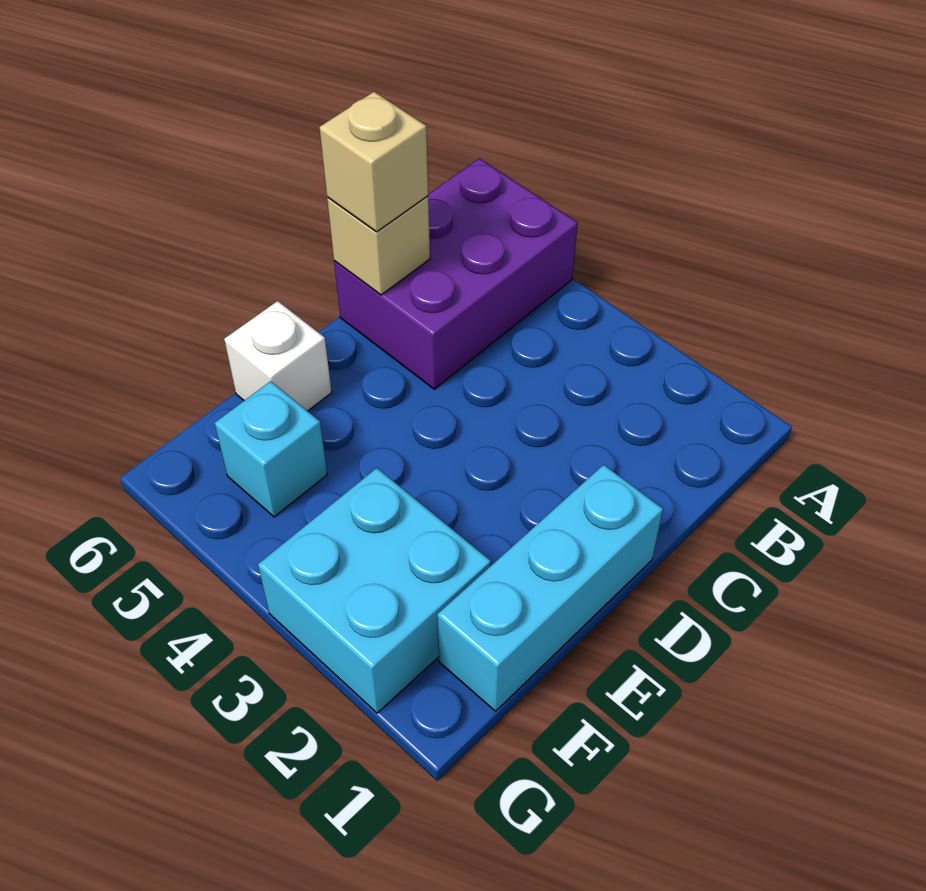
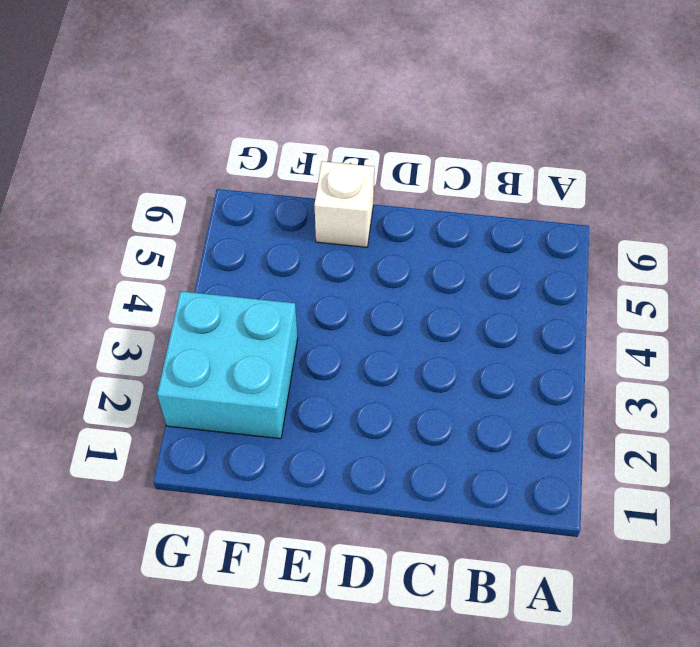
none -> purple brick A5:C6 level 1
none -> cyan brick D1:F1 level 1

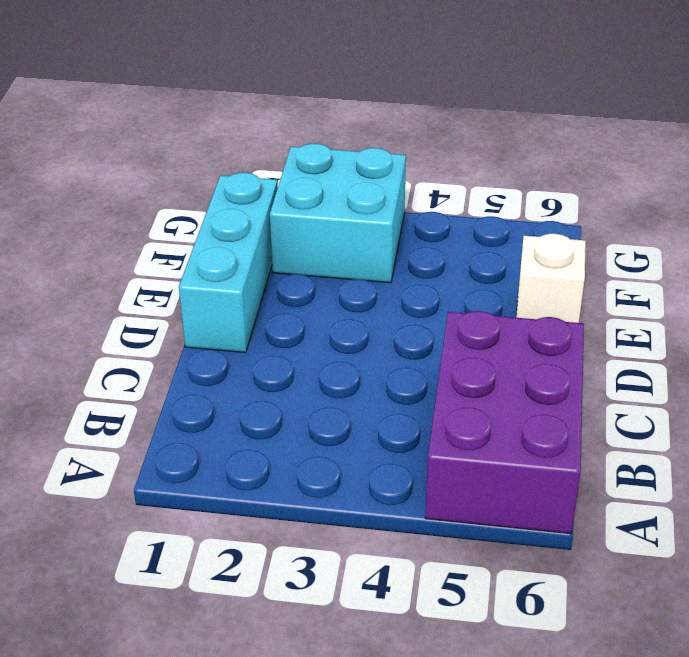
none -> cyan brick F5 level 1
none -> tan brick C6 level 2

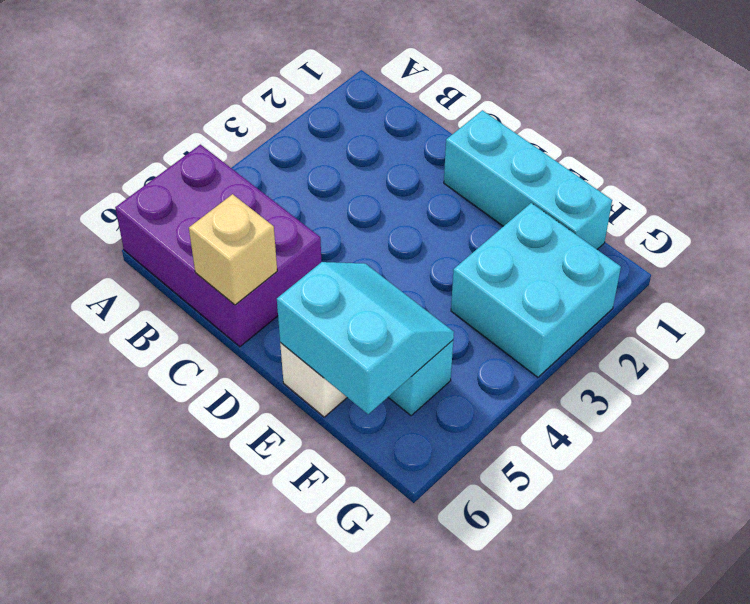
cyan slope E5:F6 level 2 top 6 -> none
none -> tan brick C6 level 3

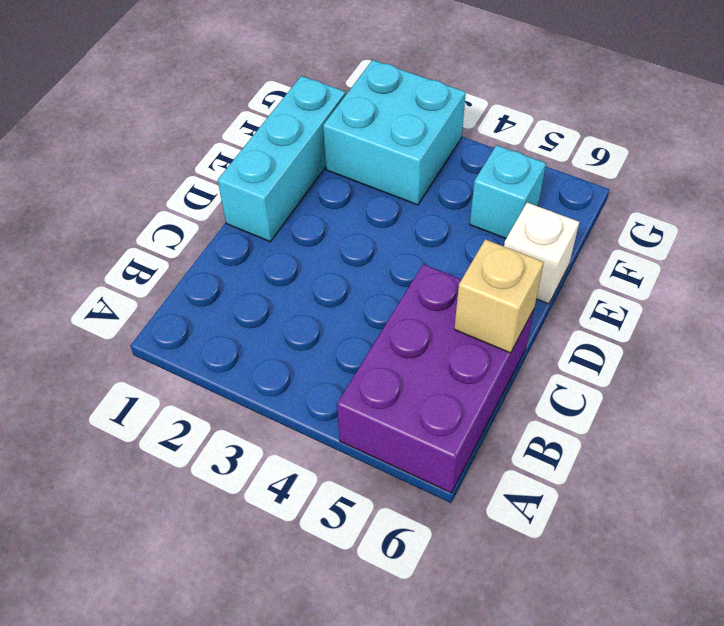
none -> tan brick C6 level 3

